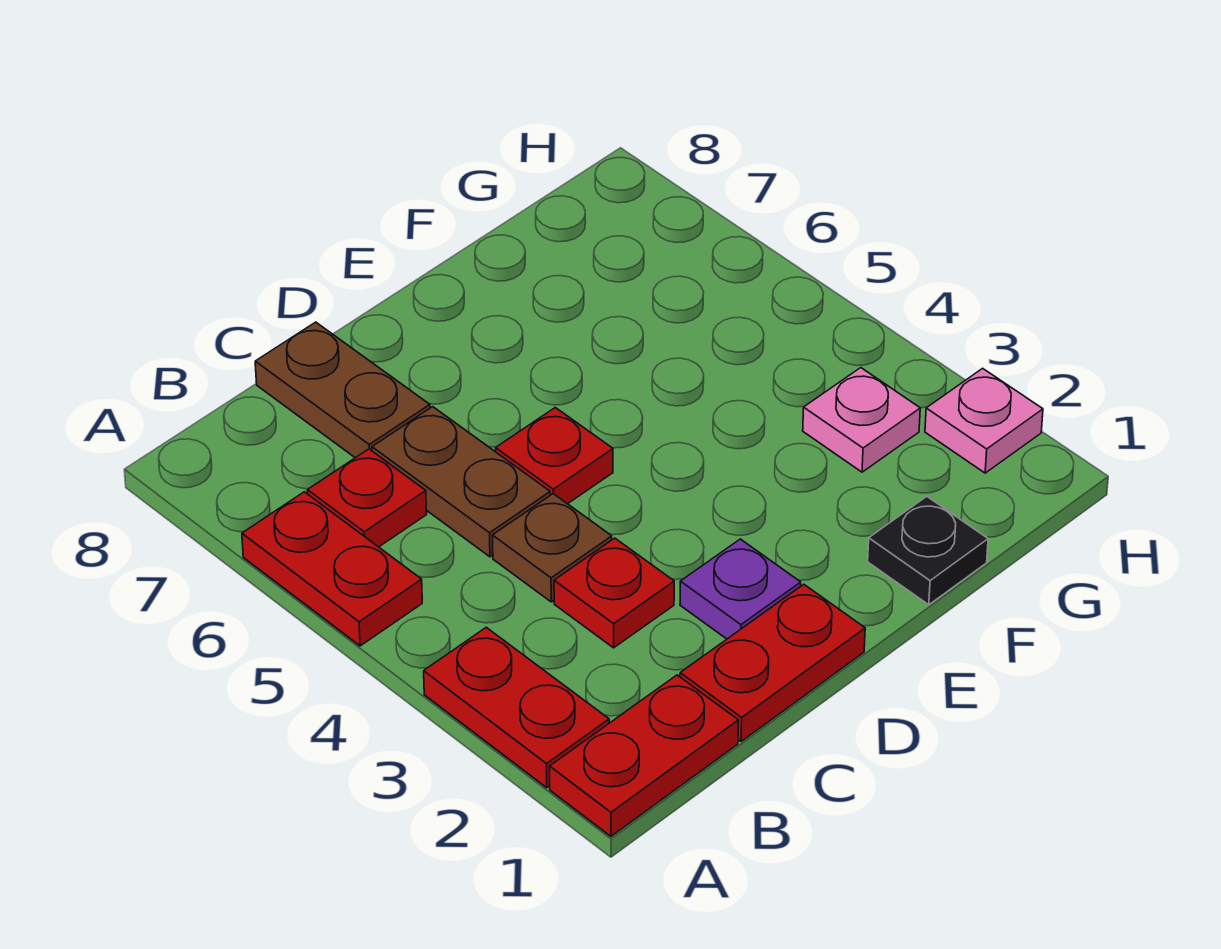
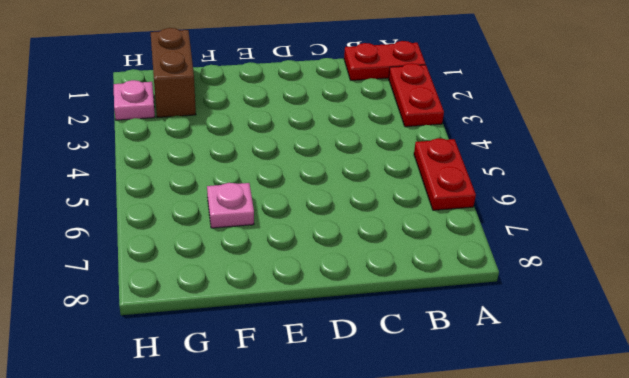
pink plate F6 level 1 -> pink plate G3 level 1
brown brick G1:G2 level 1 -> none
none -> red plate B6 level 1
none -> red plate C1:D1 level 1
none -> red plate C3 level 1

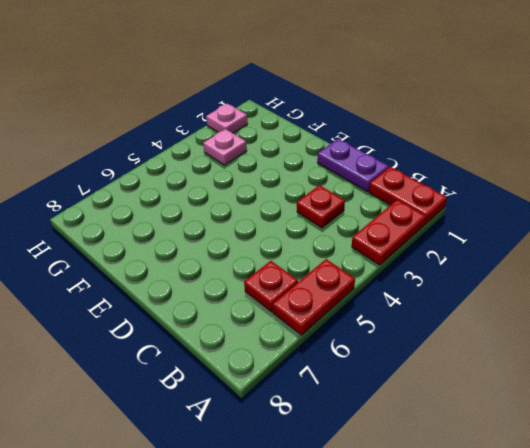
purple plate C1:D1 level 1 -> red plate C1:D1 level 1
none -> brown plate C4 level 1
none -> brown plate C5:C6 level 1
none -> brown plate C7:C8 level 1

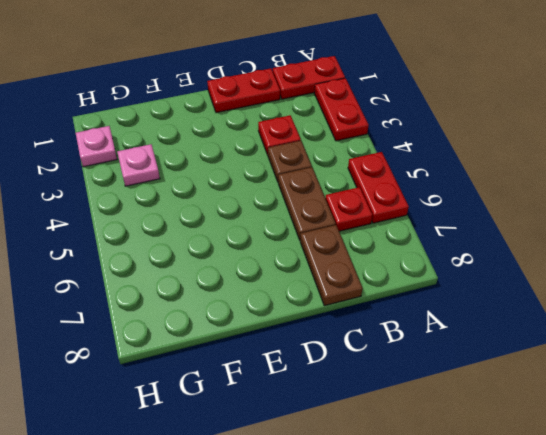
none -> purple plate D2 level 1
none -> red plate D5 level 1
none -> black plate F1 level 1

